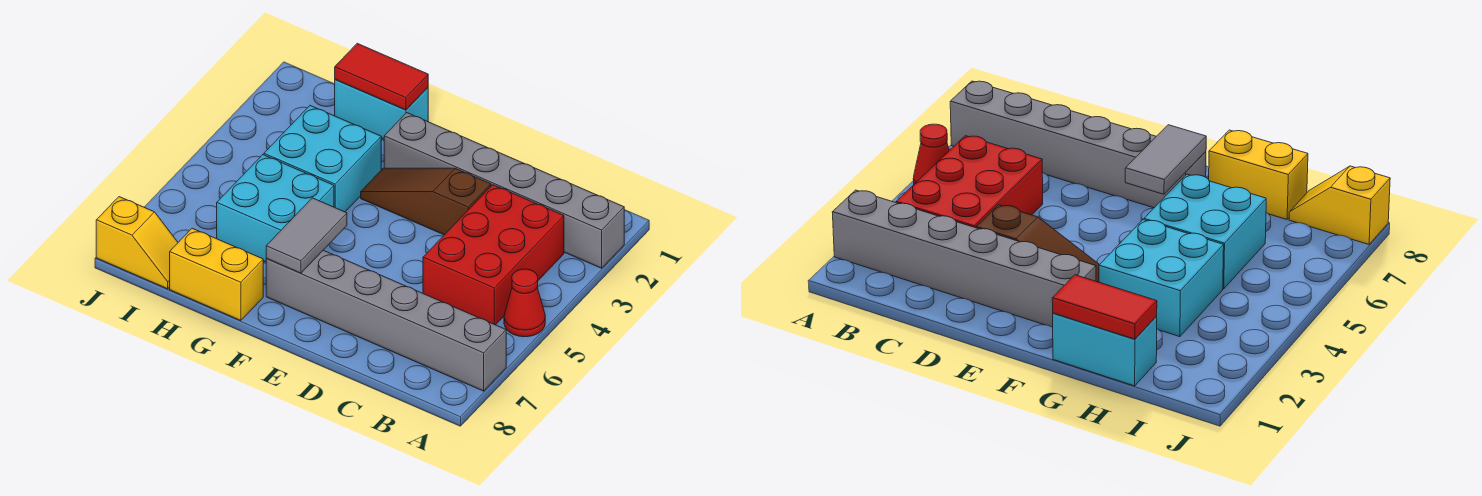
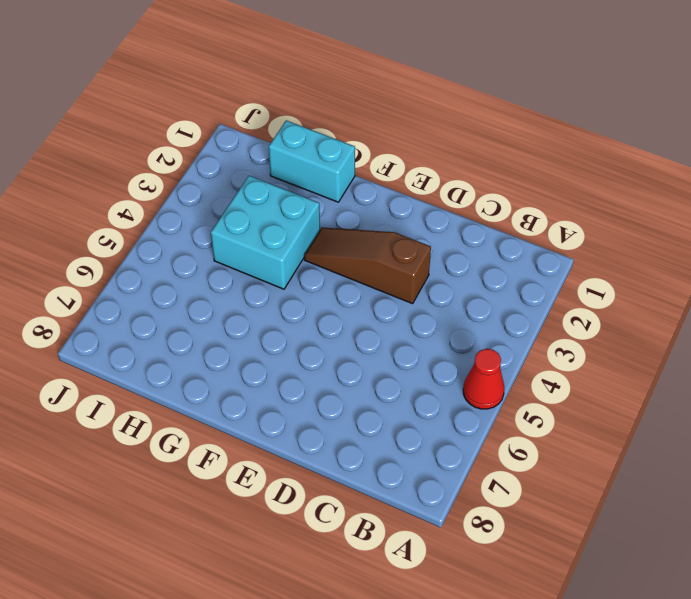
none -> grey brick A2:F2 level 1
none -> grey brick A7:F7 level 1
none -> red brick B3:C5 level 1

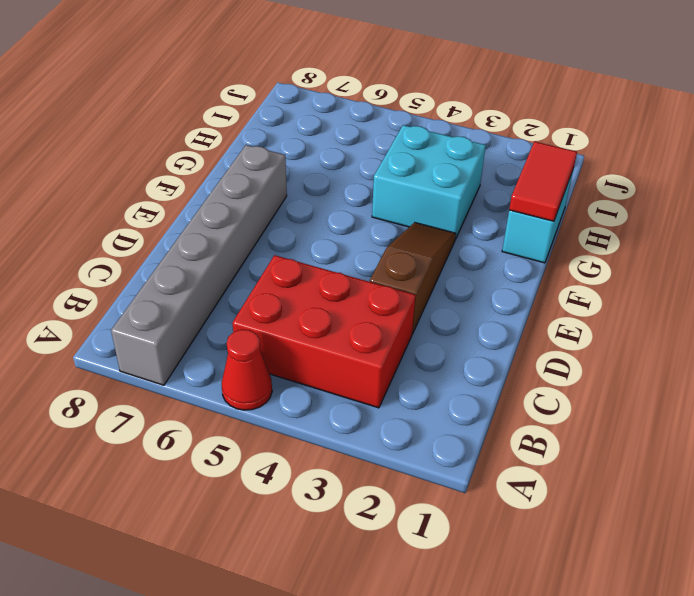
none -> grey brick A2:F2 level 1
none -> cyan brick G5:H6 level 1
none -> yellow brick G8:H8 level 1

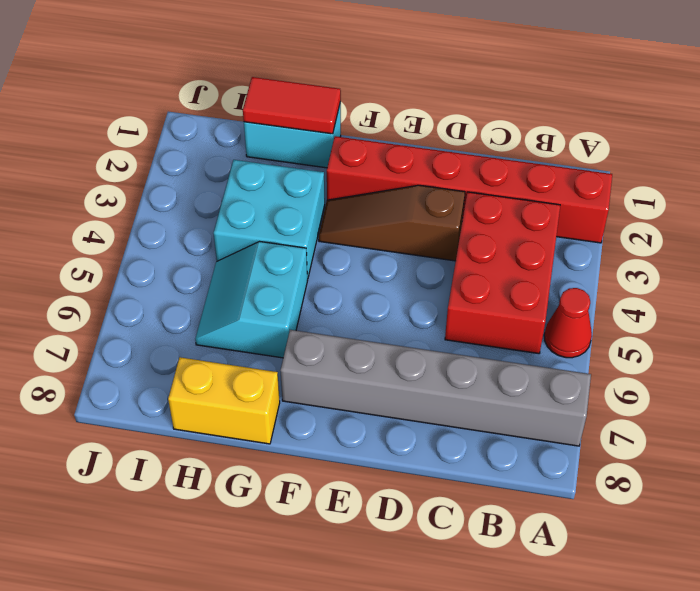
red brick A2:F2 level 1 -> grey brick A2:F2 level 1
cyan slope G5:H6 level 1 top G -> cyan brick G5:H6 level 1
none -> yellow slope I8:J8 level 1 top J
none -> grey tile F6:F7 level 2

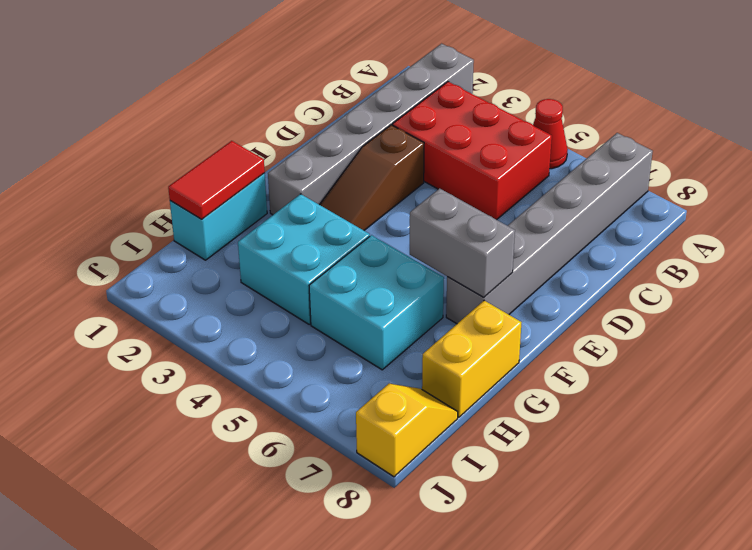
grey brick F6:F7 level 2 -> grey tile F6:F7 level 2

